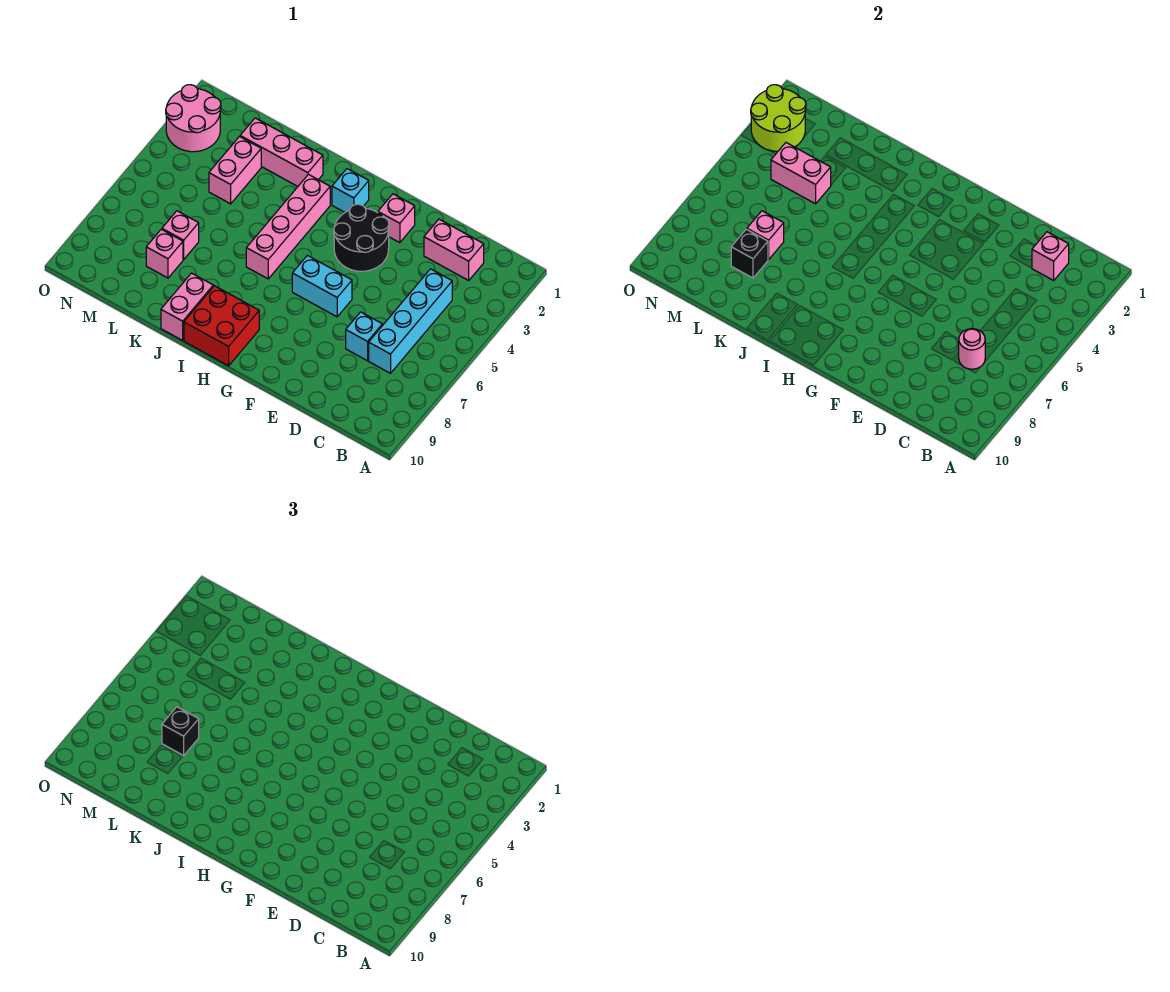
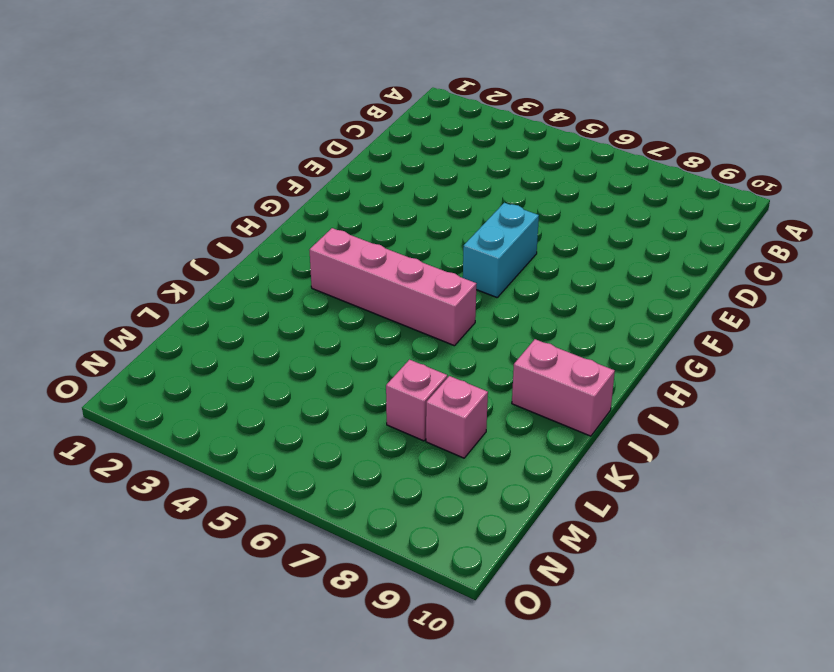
none -> pink brick C2:D2 level 1
none -> cyan brick C4:C7 level 1
none -> cyan brick D7 level 1

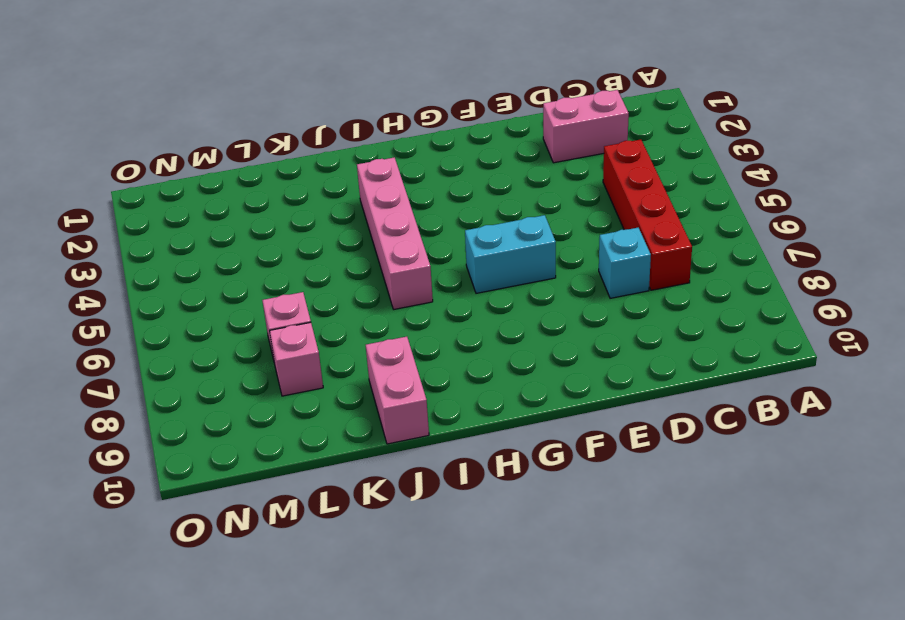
red brick C4:C7 level 1 -> cyan brick C4:C7 level 1
none -> pink brick F2 level 1
none -> black round brick F3:G4 level 1
none -> cyan brick H2 level 1

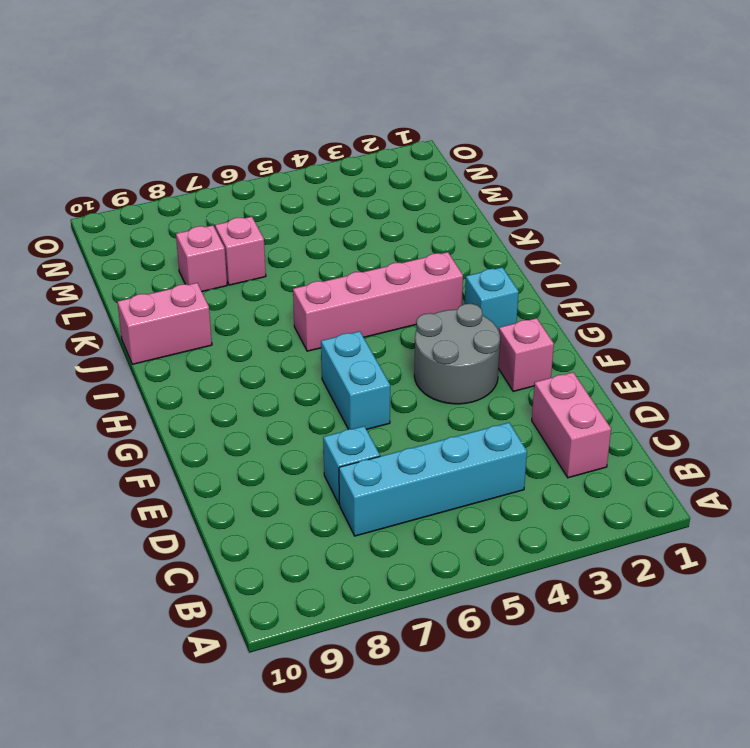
grey round brick F3:G4 level 1 -> black round brick F3:G4 level 1
none -> red brick H9:I10 level 1
none -> pink brick J2:L2 level 1
none -> pink brick L3:L4 level 1

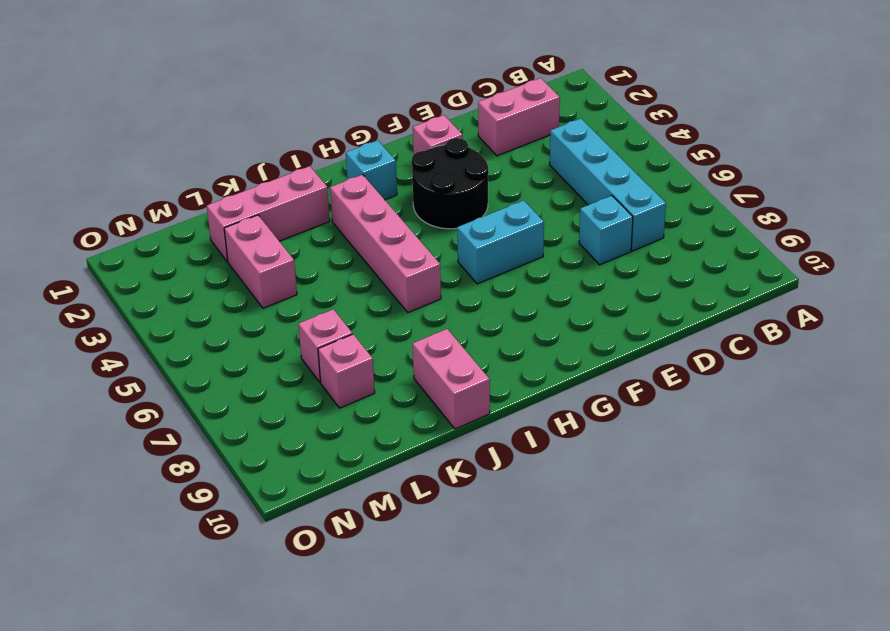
none -> red brick H9:I10 level 1
none -> pink round brick N2:O3 level 1
none -> pink brick C2 level 2

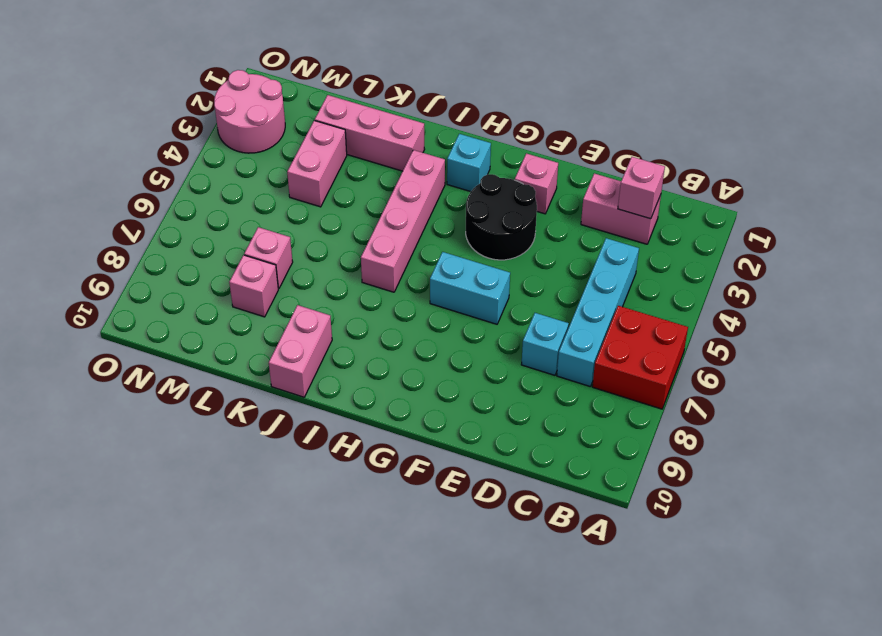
red brick A6:B7 level 1 -> red brick H9:I10 level 1
none -> pink round brick C7 level 2
none -> pink brick L4:M4 level 2
none -> pink brick L7 level 2

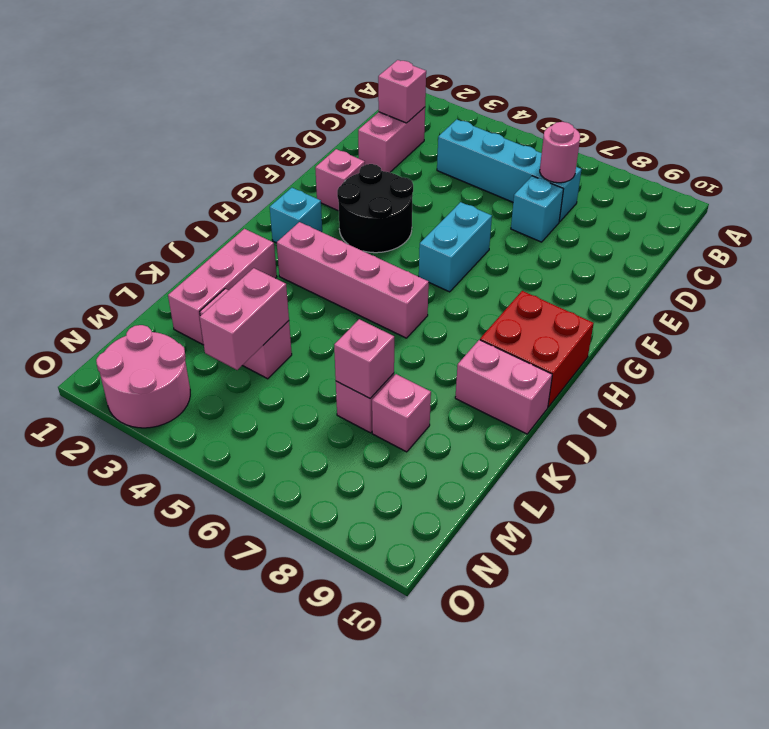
none -> black brick L8 level 2
none -> lime round brick N2:O3 level 2
none -> black brick L7 level 3

